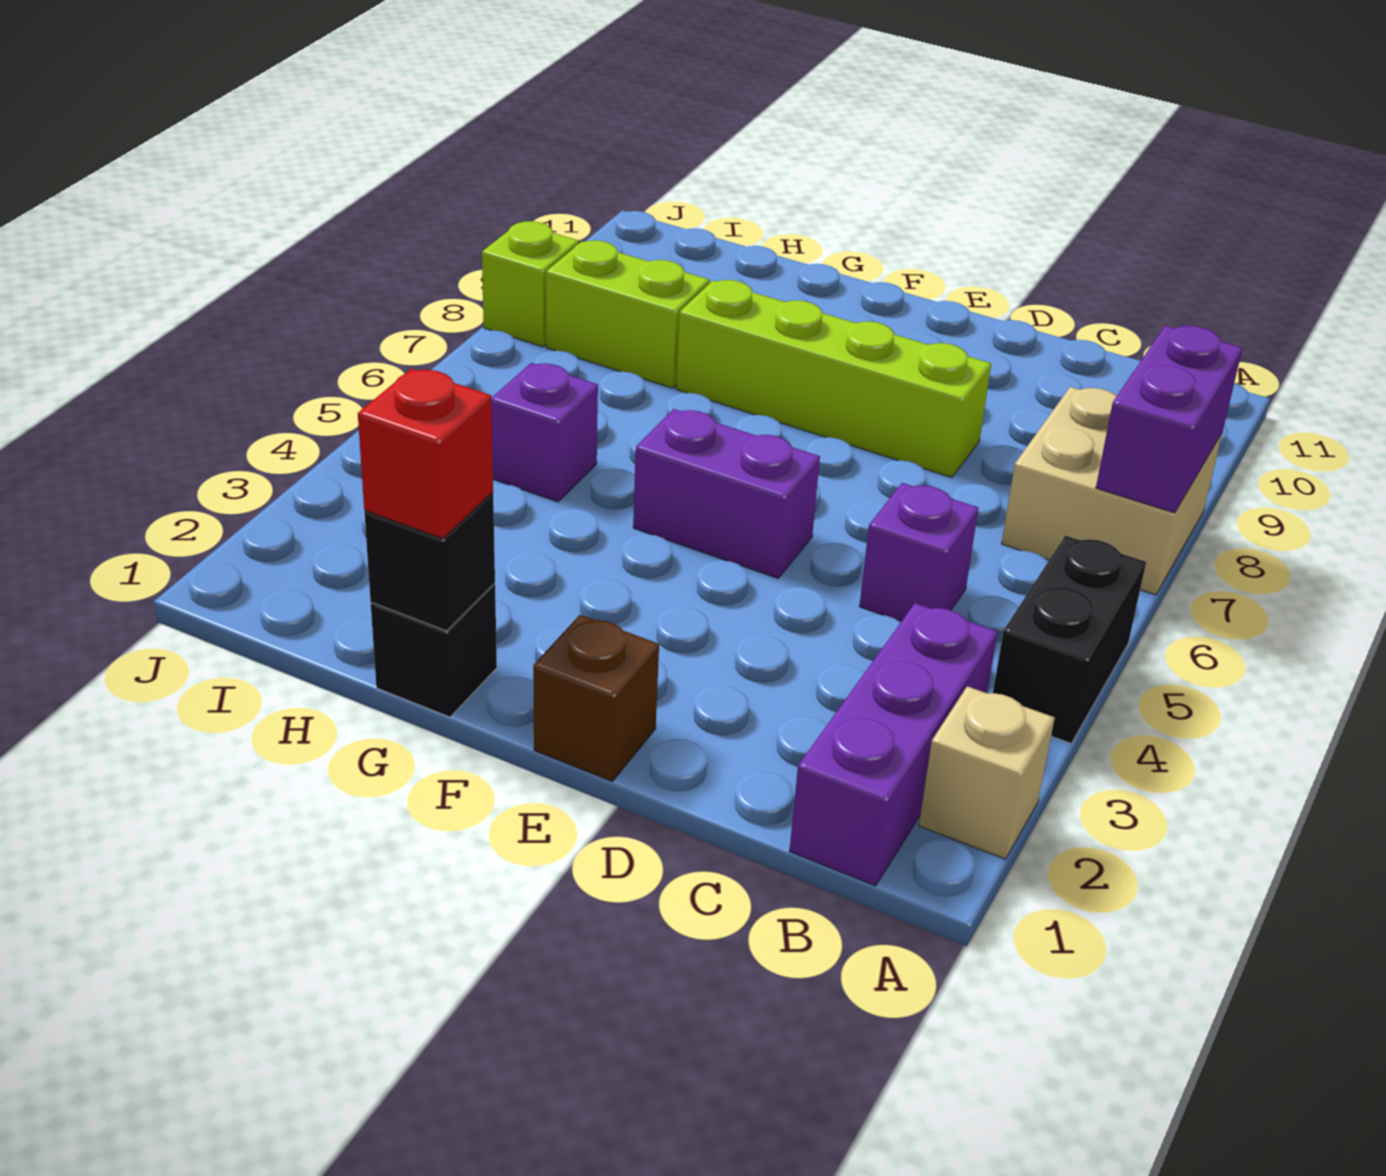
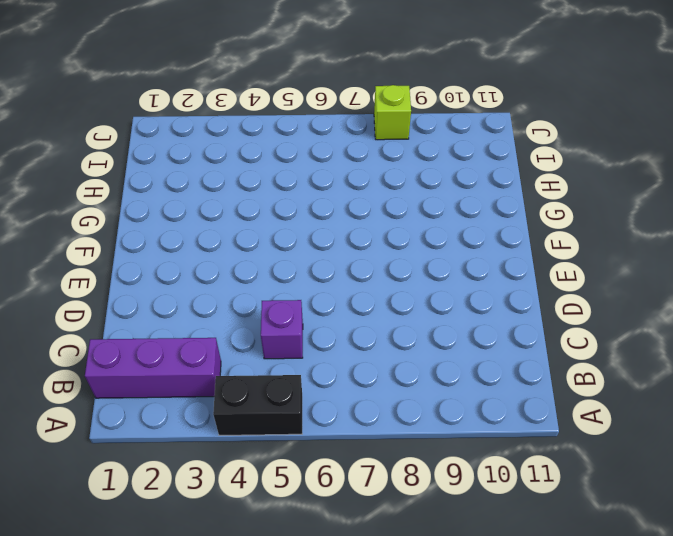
none -> tan brick A2 level 1
none -> tan brick A7:B8 level 1
none -> lime brick D8:G8 level 1

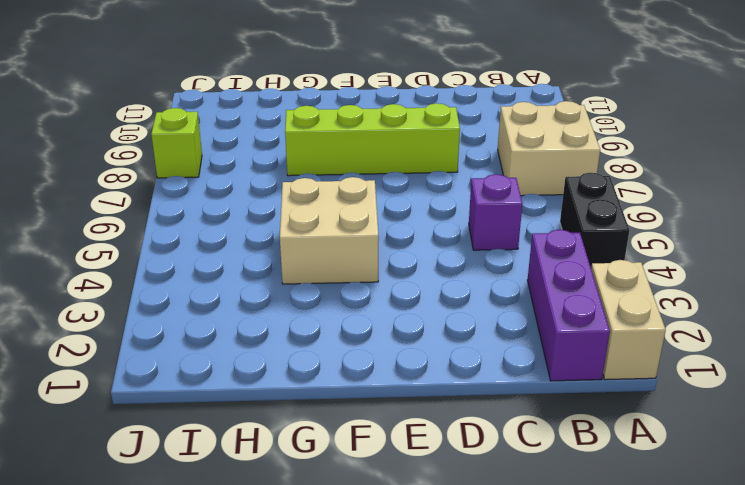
tan brick A1:A2 level 1 -> tan brick A2 level 1
tan brick F4:G5 level 1 -> purple brick E5:F5 level 1
none -> brown brick E1 level 1
none -> black brick G1 level 1
none -> purple brick H5 level 1

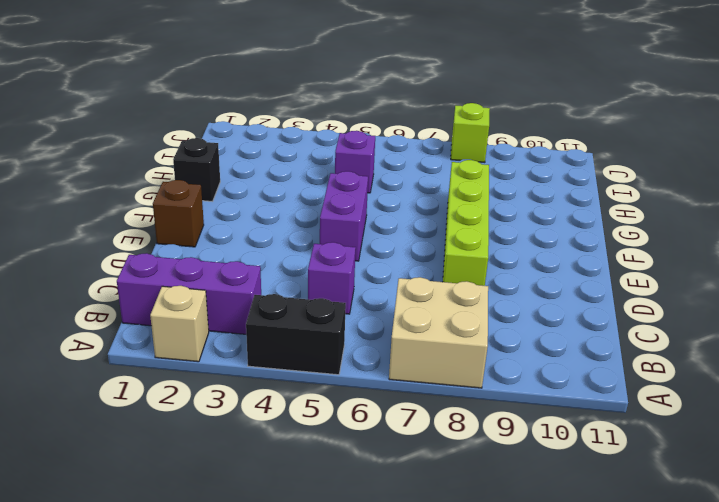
none -> lime brick H8:I8 level 1
none -> purple brick A7:A8 level 2
none -> black brick G1 level 2

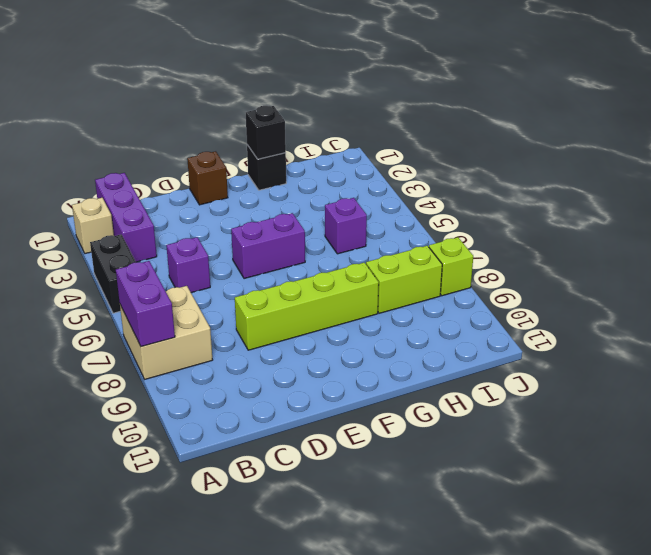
none -> red brick G1 level 3

